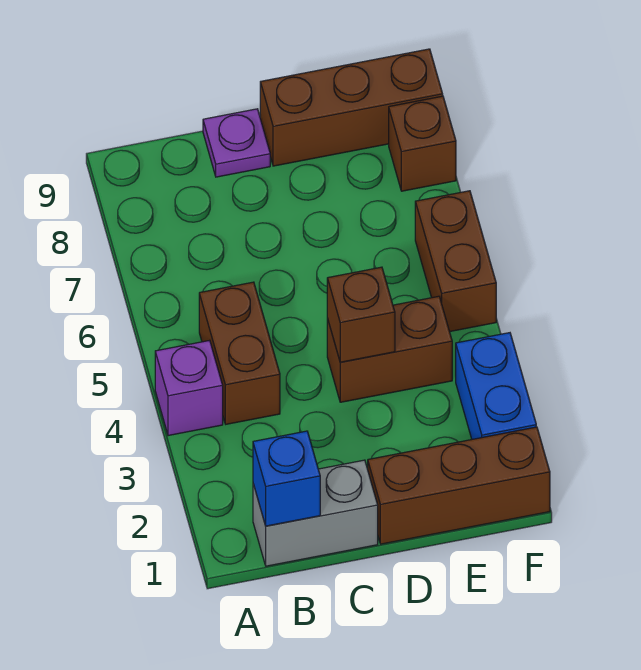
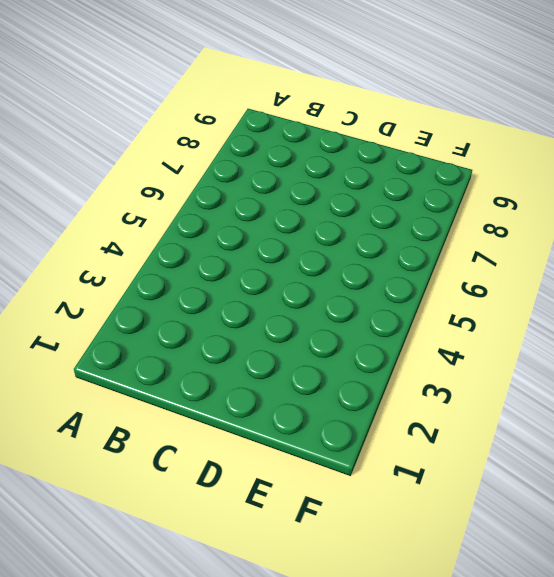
none -> purple brick A4 level 1
none -> grey brick B1:C1 level 1
none -> brown brick B4:B5 level 1

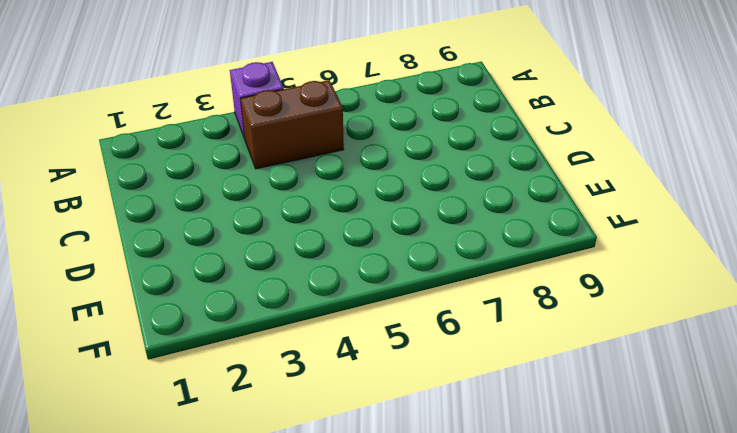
none -> grey brick B1:C1 level 1
none -> purple plate C9 level 1
none -> brown brick D1:F1 level 1

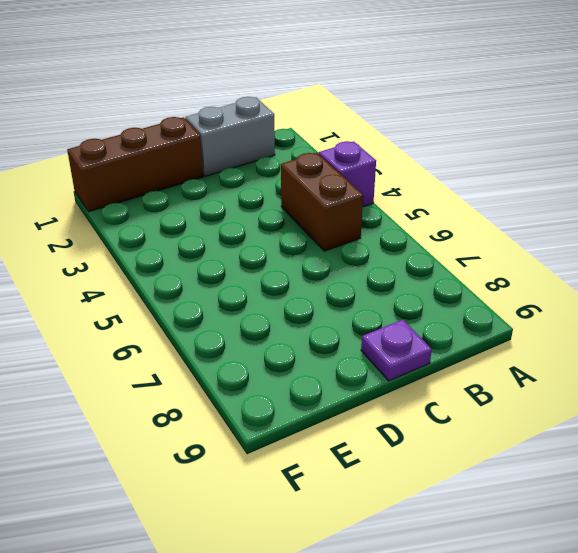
none -> brown brick D4:E4 level 1
none -> brown brick D9:F9 level 1
none -> blue brick F2:F3 level 1

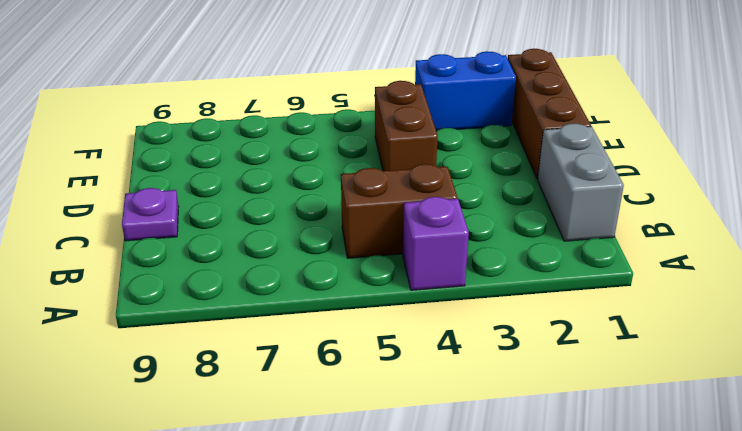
none -> brown brick D9:F9 level 1
none -> brown brick F5:F6 level 1
none -> brown brick F8 level 1

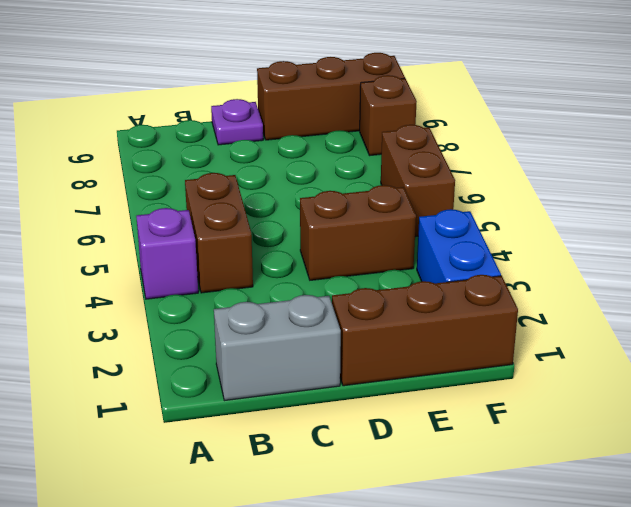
none -> blue brick B1 level 2
none -> brown brick D4 level 2

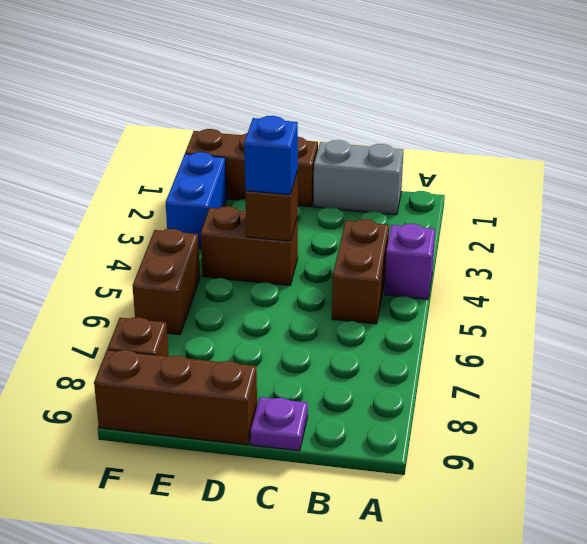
blue brick D4 level 3 -> blue brick B1 level 2

